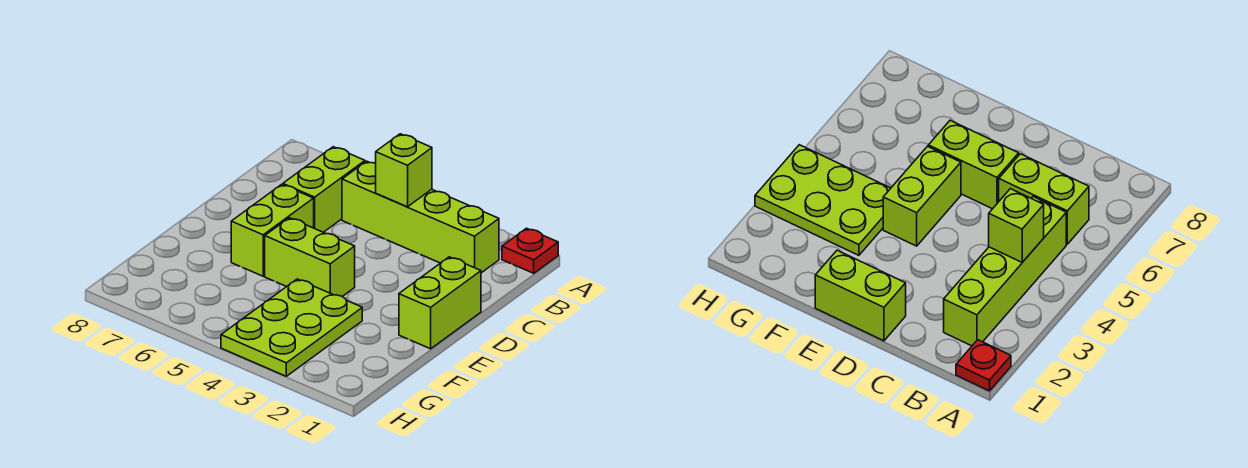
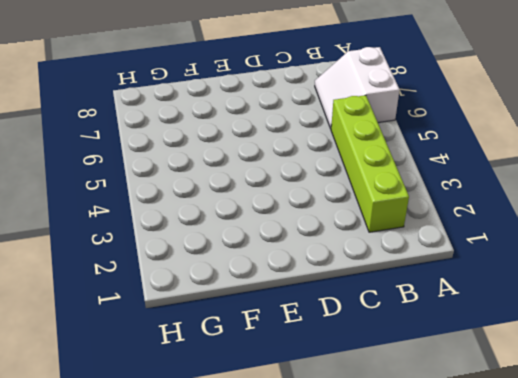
white slope A6:B7 level 1 top A -> lime brick B6:C6 level 1
none -> red plate A1 level 1
none -> lime brick D1:E1 level 1

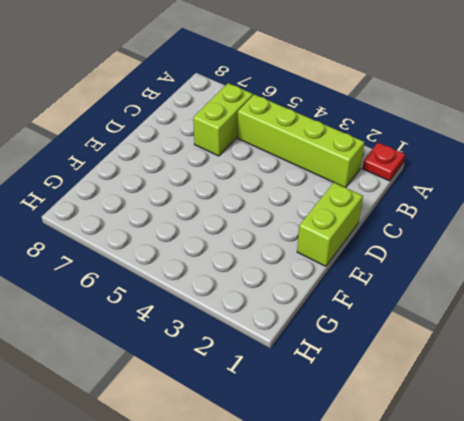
none -> lime brick D6:E6 level 1
none -> lime brick E4:E5 level 1

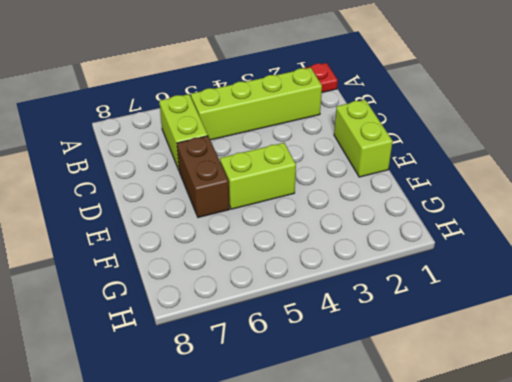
brown brick D6:E6 level 1 -> lime brick D6:E6 level 1
none -> lime plate F3:H4 level 1
none -> lime brick B4 level 2

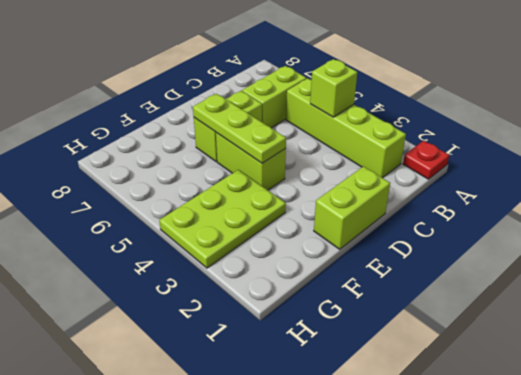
lime plate E4:E6 level 2 -> none

